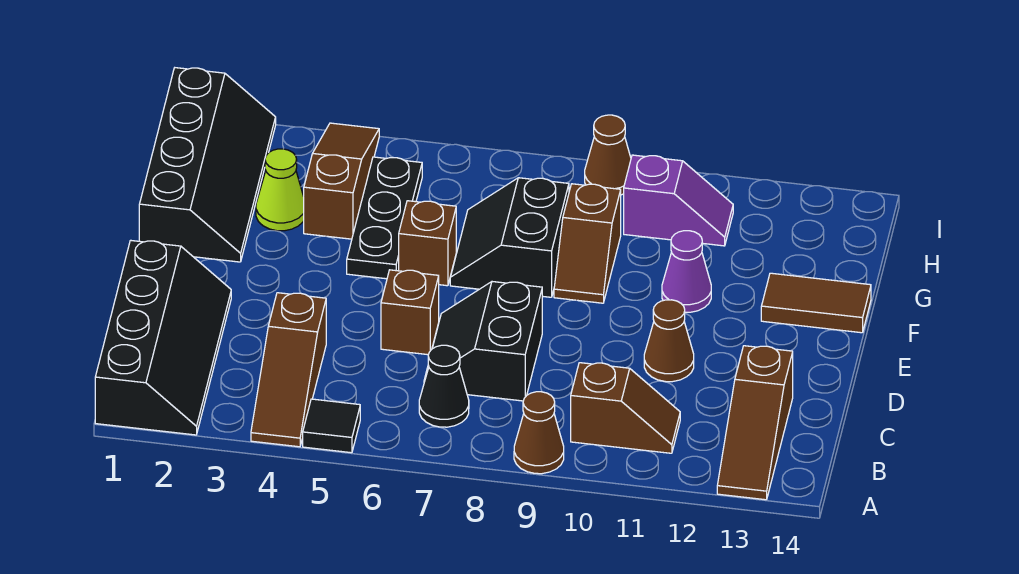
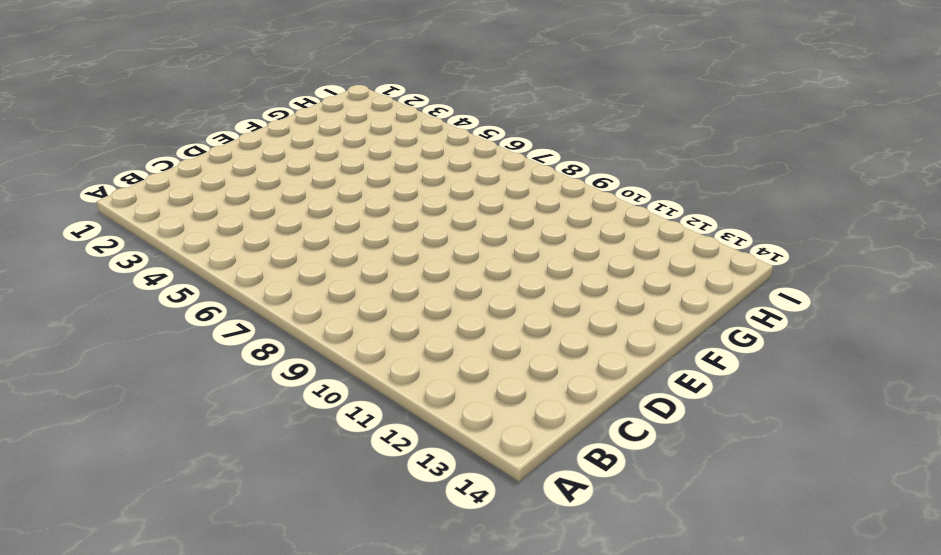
none -> black slope A1:D2 level 1 top 1
none -> brown slope A4:C4 level 1 top C
none -> black tile A5 level 1

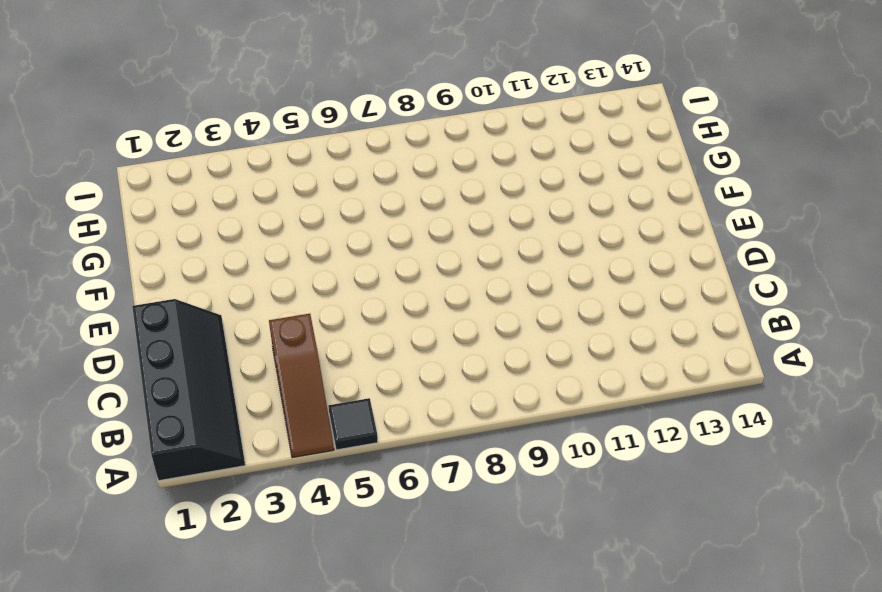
none -> brown cone A9 level 1
none -> brown slope A13:C13 level 1 top C
none -> black cone B7 level 1

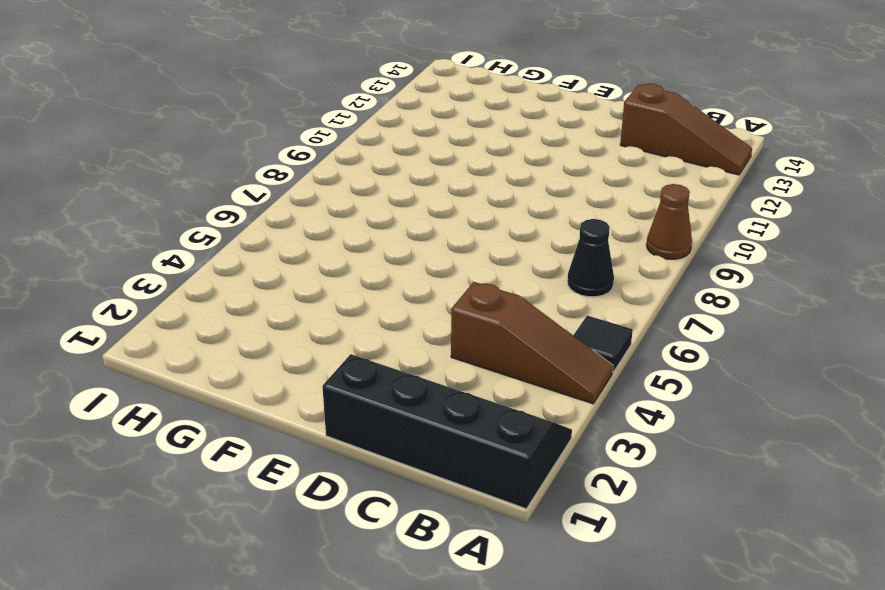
none -> brown slope B10:B11 level 1 top 10
none -> black slope C7:D8 level 1 top 8
none -> brown brick D6 level 1

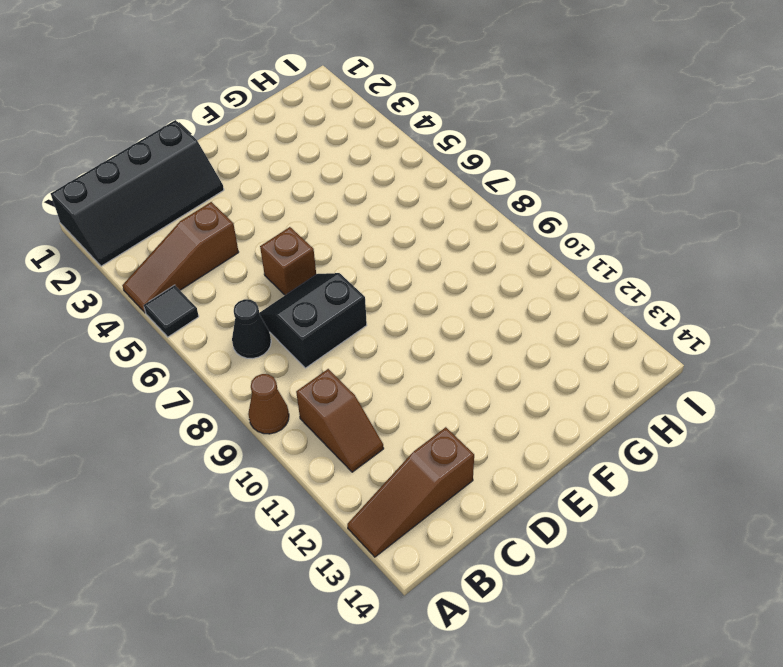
none -> brown cone D11 level 1
none -> black slope F1:I2 level 1 top 1
none -> black plate F5:H5 level 1

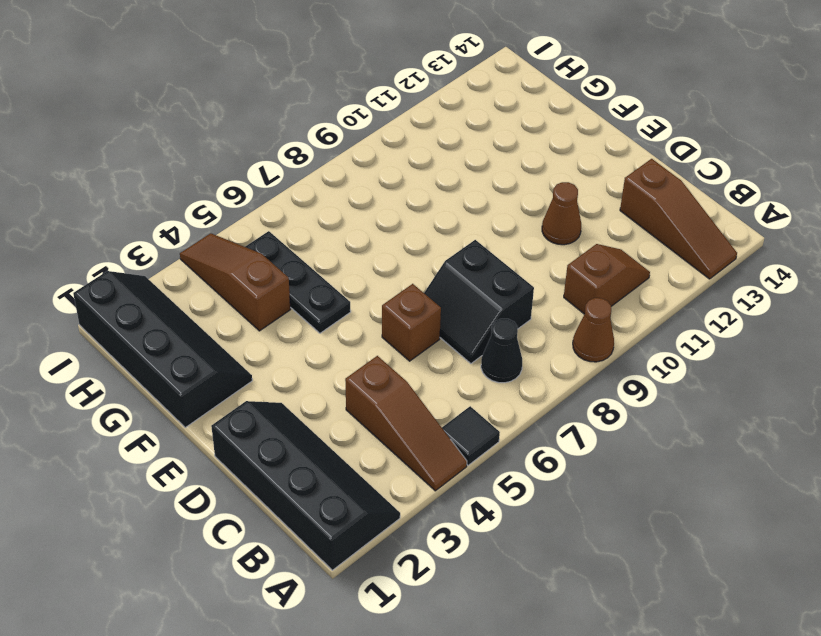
none -> brown brick F6 level 1
none -> black slope F7:G8 level 1 top 8
none -> brown slope F9:G9 level 1 top G

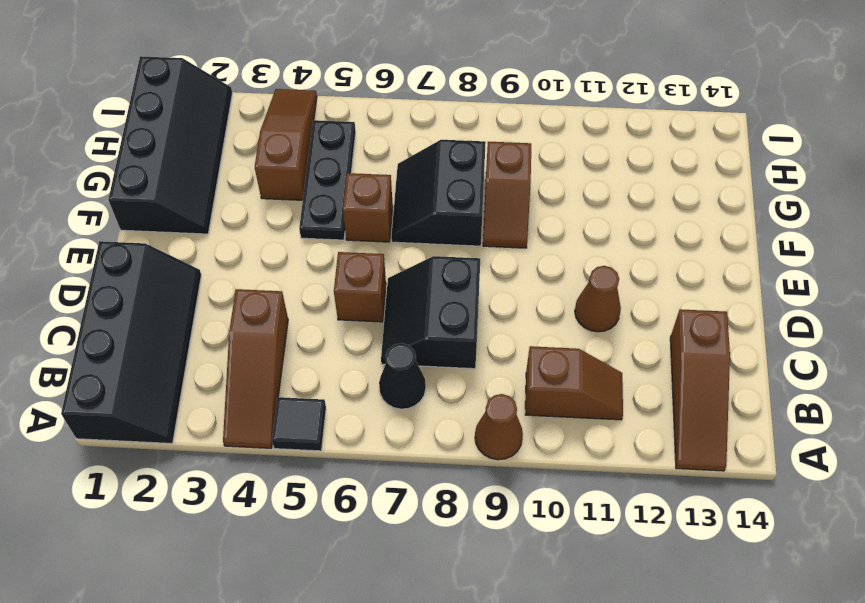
none -> purple cone F11 level 1
none -> brown tile F13:F14 level 1
none -> lime cone G3 level 1

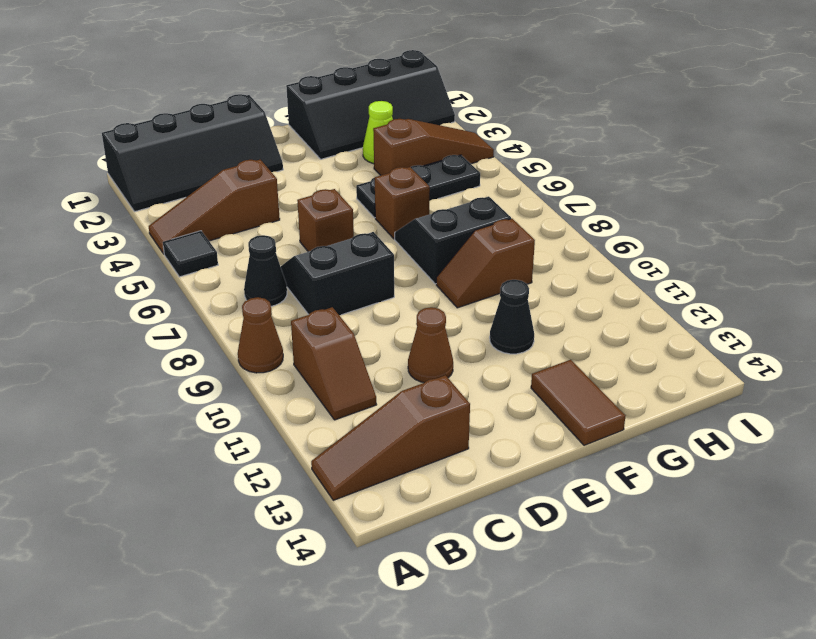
black cone F11 level 1 -> purple cone F11 level 1
none -> purple slope H10:H11 level 1 top 10
none -> brown cone I9 level 1

